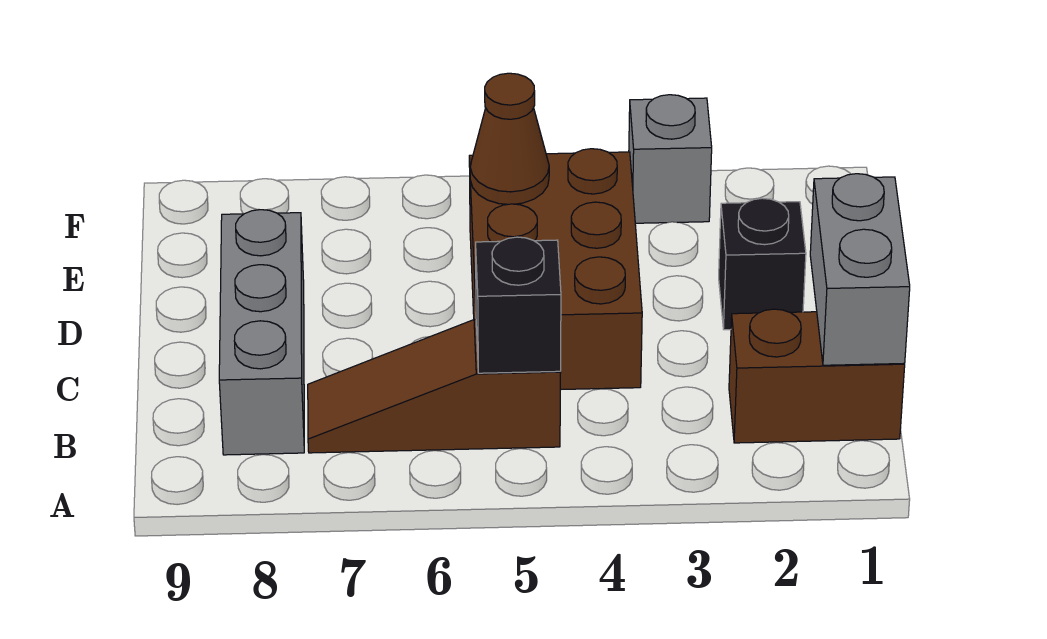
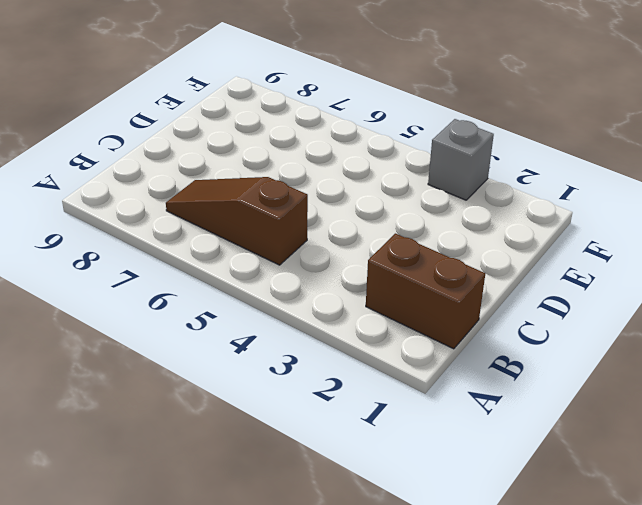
none -> grey brick B8:D8 level 1
none -> brown brick C4:E5 level 1

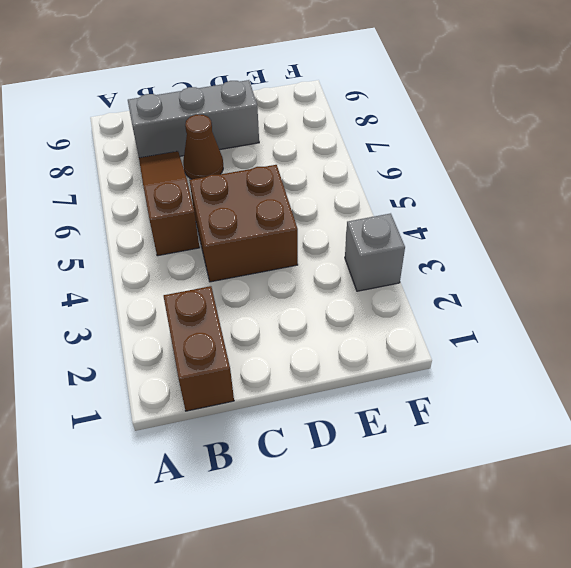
brown brick C4:D5 level 1 -> brown brick C4:E5 level 1
brown cone C7 level 1 -> brown cone E5 level 2
none -> black brick D2 level 1
none -> grey brick B1:C1 level 2

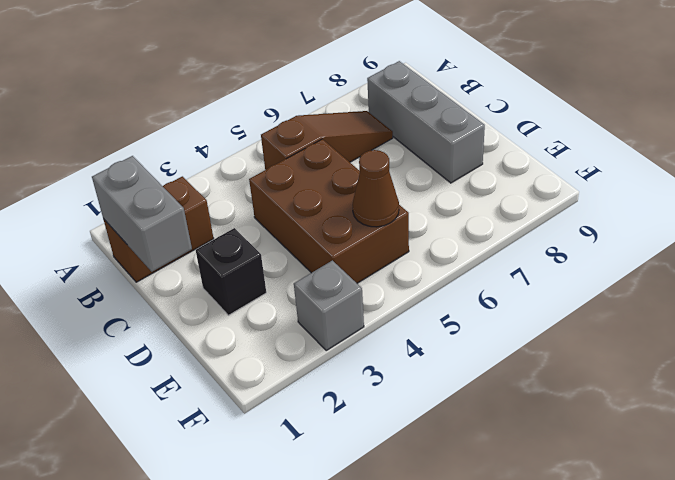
none -> black brick B5 level 2

